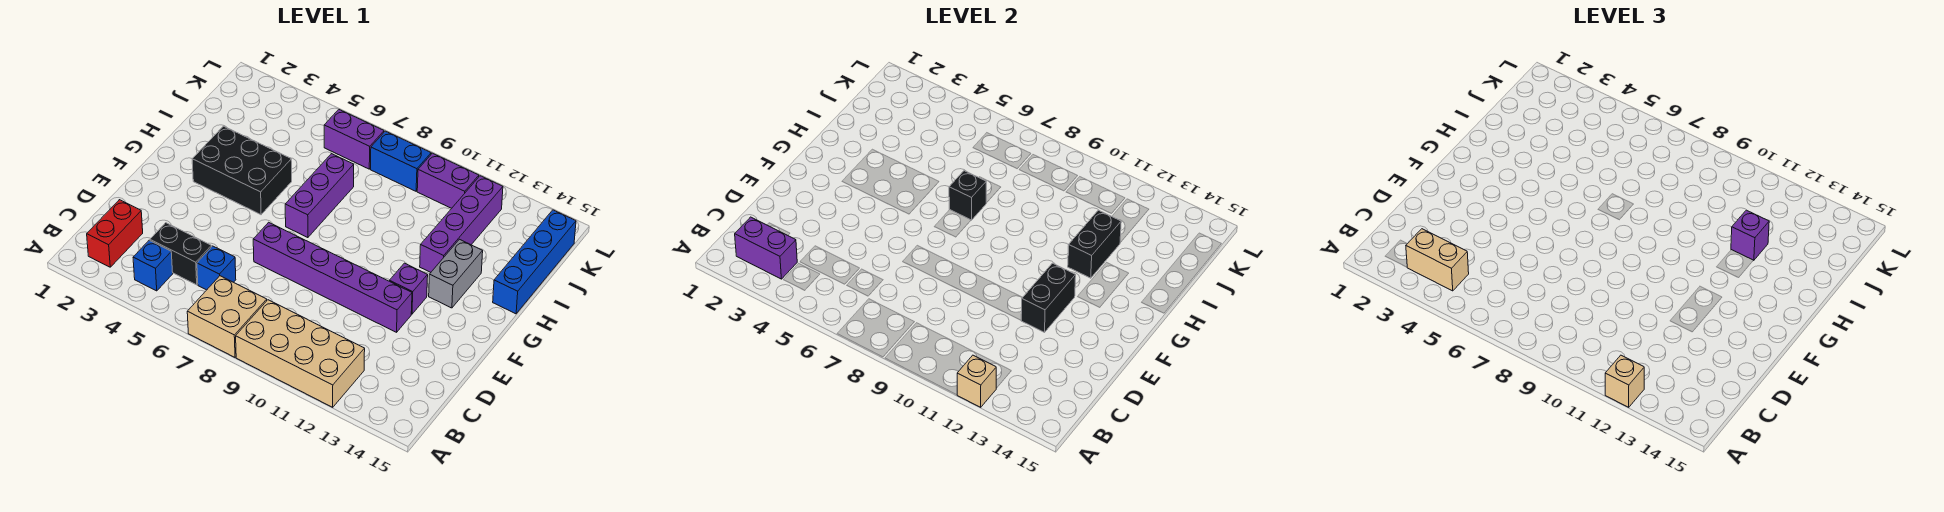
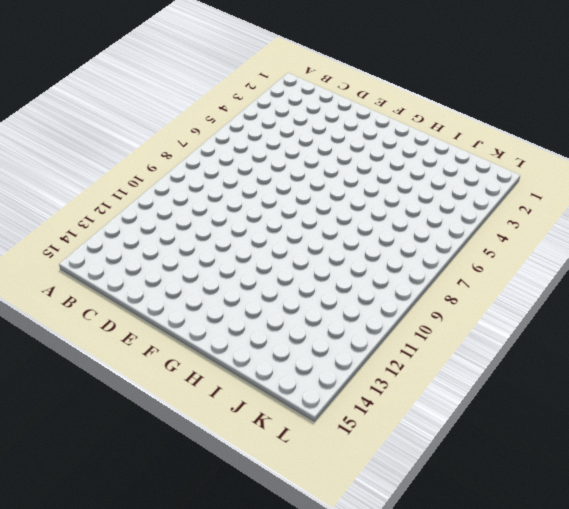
none -> tan brick A7:B8 level 1
none -> tan brick A9:B12 level 1
none -> red brick B2:C2 level 1

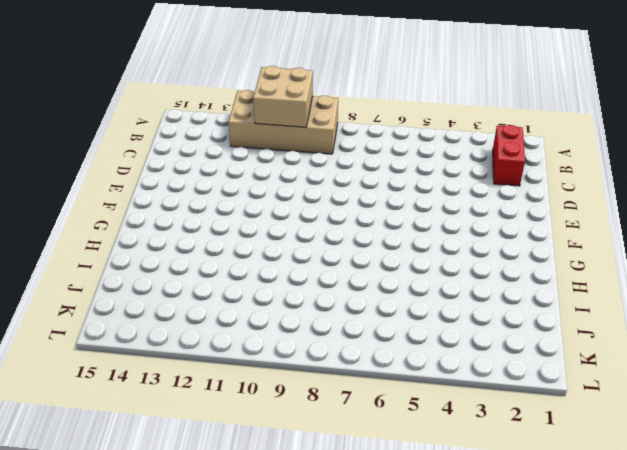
tan brick A10:B11 level 2 -> tan brick A7:B8 level 1
none -> blue brick B4 level 1
none -> black brick C4:C5 level 1
none -> blue brick C6 level 1

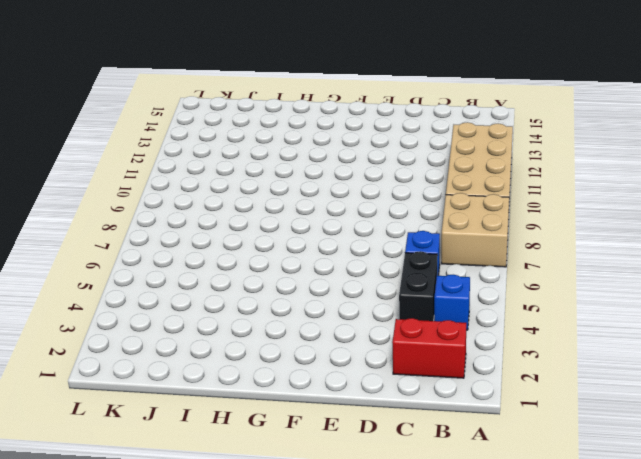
none -> purple brick E7:E12 level 1
none -> purple brick F12 level 1
none -> black brick G3:H5 level 1

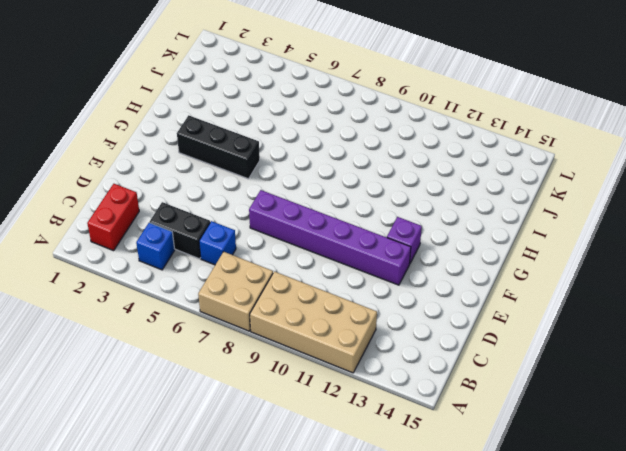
black brick G3:G5 level 1 -> black brick G3:H5 level 1
none -> purple brick G7:I7 level 1
none -> grey brick G13:H13 level 1
none -> purple brick H12:K12 level 1

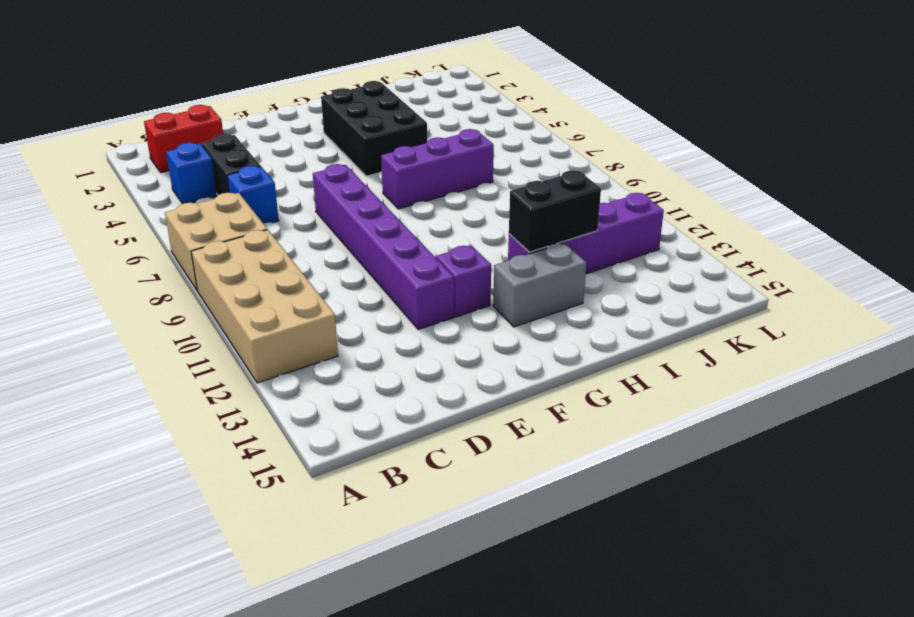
none -> blue brick H15:K15 level 1
none -> purple brick K6:K7 level 1
none -> blue brick K8:K9 level 1

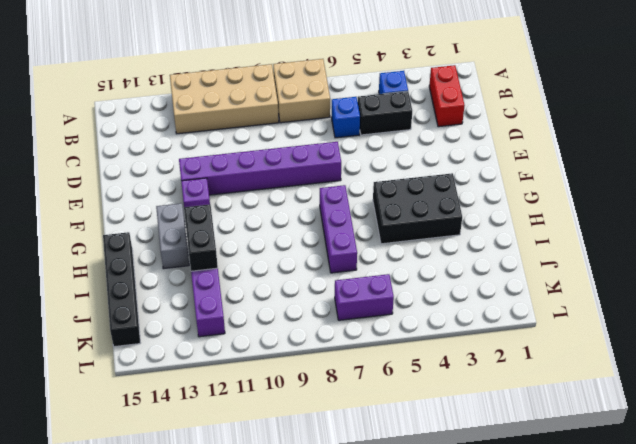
black brick H15:K15 level 1 -> blue brick H15:K15 level 1
none -> blue brick K8:K9 level 1
none -> purple brick K10:K11 level 1
none -> tan brick A12 level 2

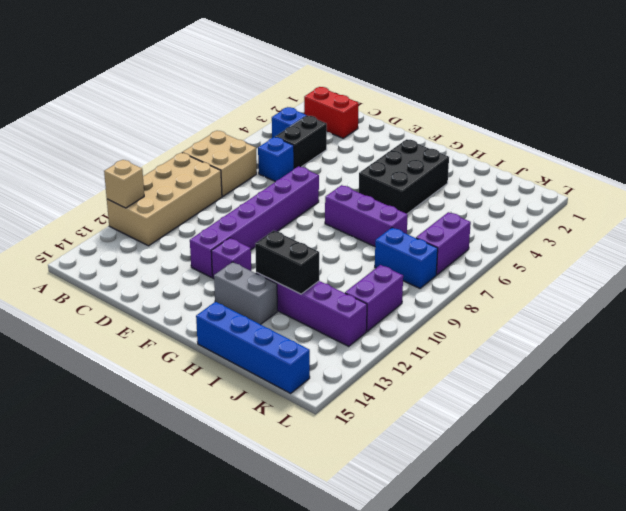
blue brick J8:K8 level 1 -> blue brick K8:K9 level 1
none -> purple brick B2:B3 level 2
none -> black brick E12:F12 level 2
none -> black brick H7 level 2

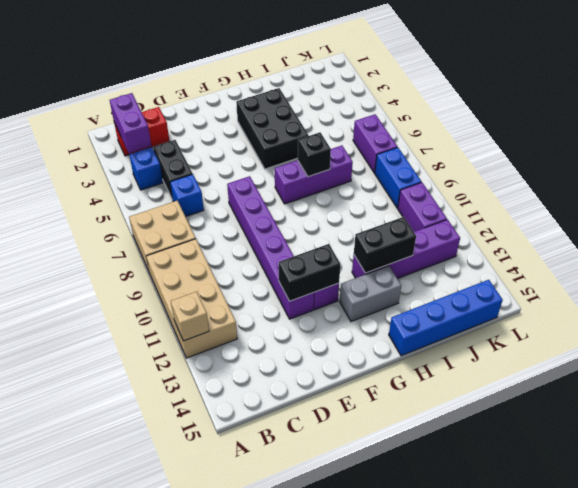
none -> tan brick A12 level 3
none -> tan brick B3:B4 level 3
none -> purple brick I12 level 3

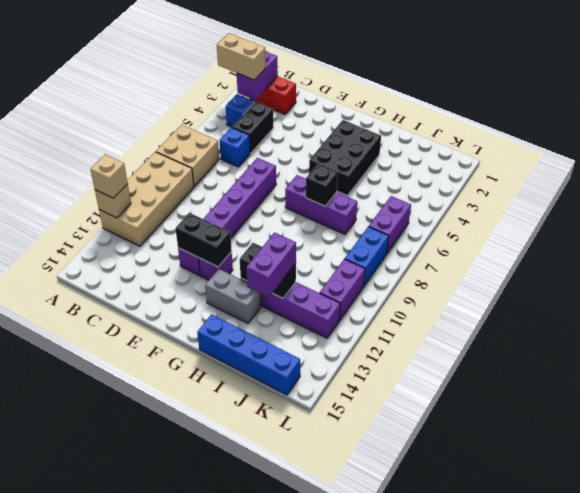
tan brick A3:B3 level 3 -> tan brick B3:B4 level 3
purple brick I12:I13 level 3 -> purple brick I12 level 3

